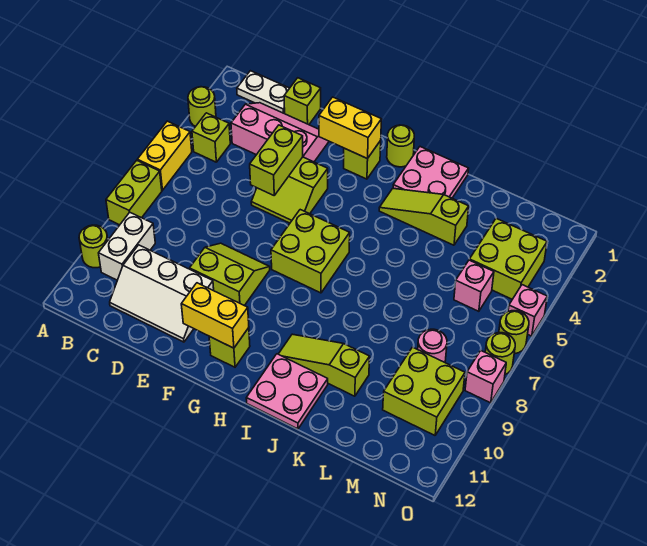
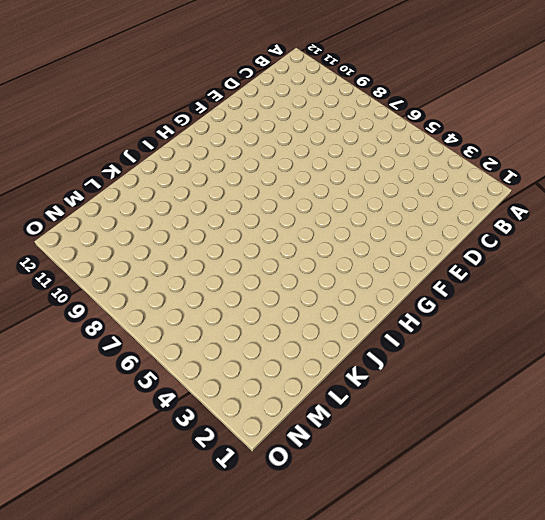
none -> lime round brick A3 level 1
none -> yellow brick A5:A6 level 1
none -> lime brick A7:A8 level 1
none -> lime round brick A10 level 1

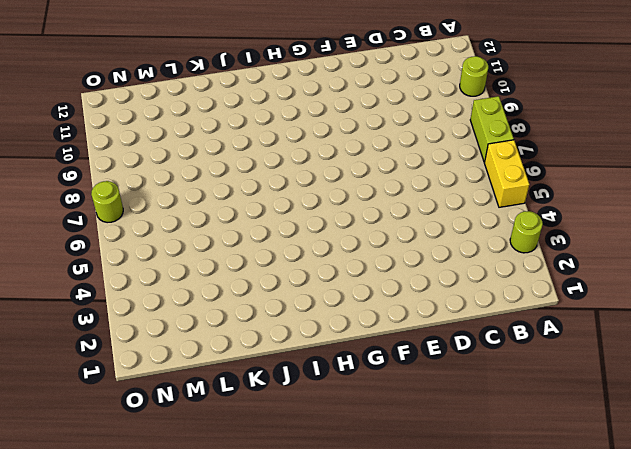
none -> white plate B1:C1 level 1
none -> lime brick B4 level 1
none -> white brick B9:B10 level 1
none -> pink slope C2:E3 level 1 top 3

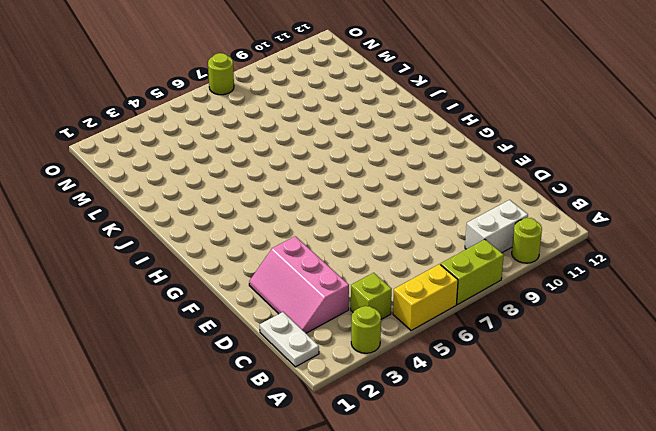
none -> white slope C10:E11 level 1 top 10
none -> lime brick D1 level 1
none -> lime slope E4:F5 level 1 top 4
none -> lime slope E8:F9 level 1 top 9

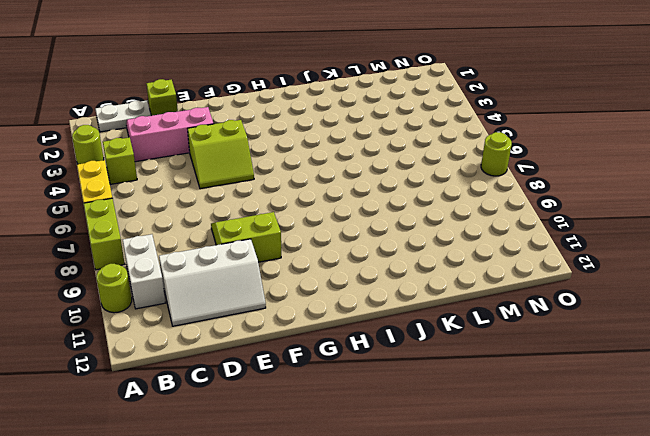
none -> lime brick G2 level 1
none -> lime brick G6:H7 level 1
none -> lime brick G11 level 1
none -> lime round brick H1 level 1

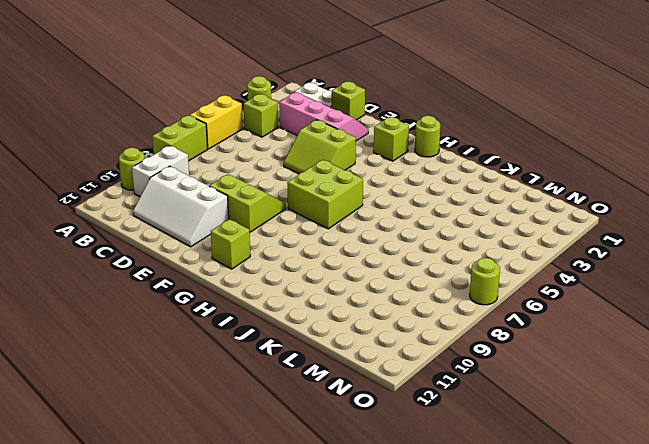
none -> pink plate I1:J2 level 1
none -> lime slope I3:K3 level 1 top K
none -> lime slope I10:K10 level 1 top K
none -> pink plate I11:J12 level 1

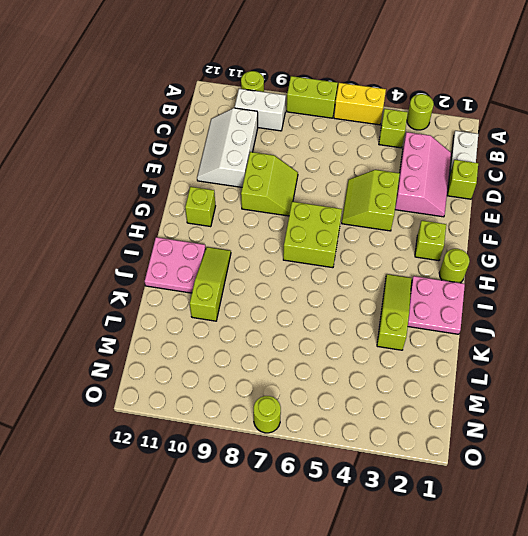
none -> lime brick M3:N4 level 1
none -> pink brick M5 level 1
none -> pink round brick M8 level 1
none -> lime brick M9:N10 level 1

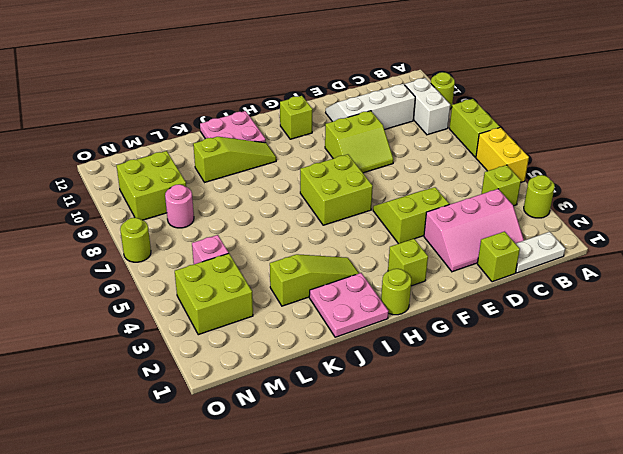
none -> pink brick O5 level 1
none -> lime round brick O6 level 1
none -> pink brick O8 level 1
none -> lime brick E4:E5 level 2

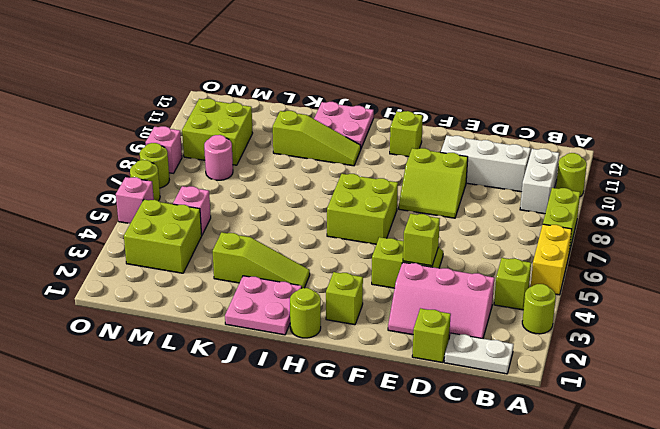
lime brick E4 level 2 -> lime brick E4:E5 level 2
none -> yellow brick F2:G2 level 2
none -> yellow brick F11:G11 level 2

